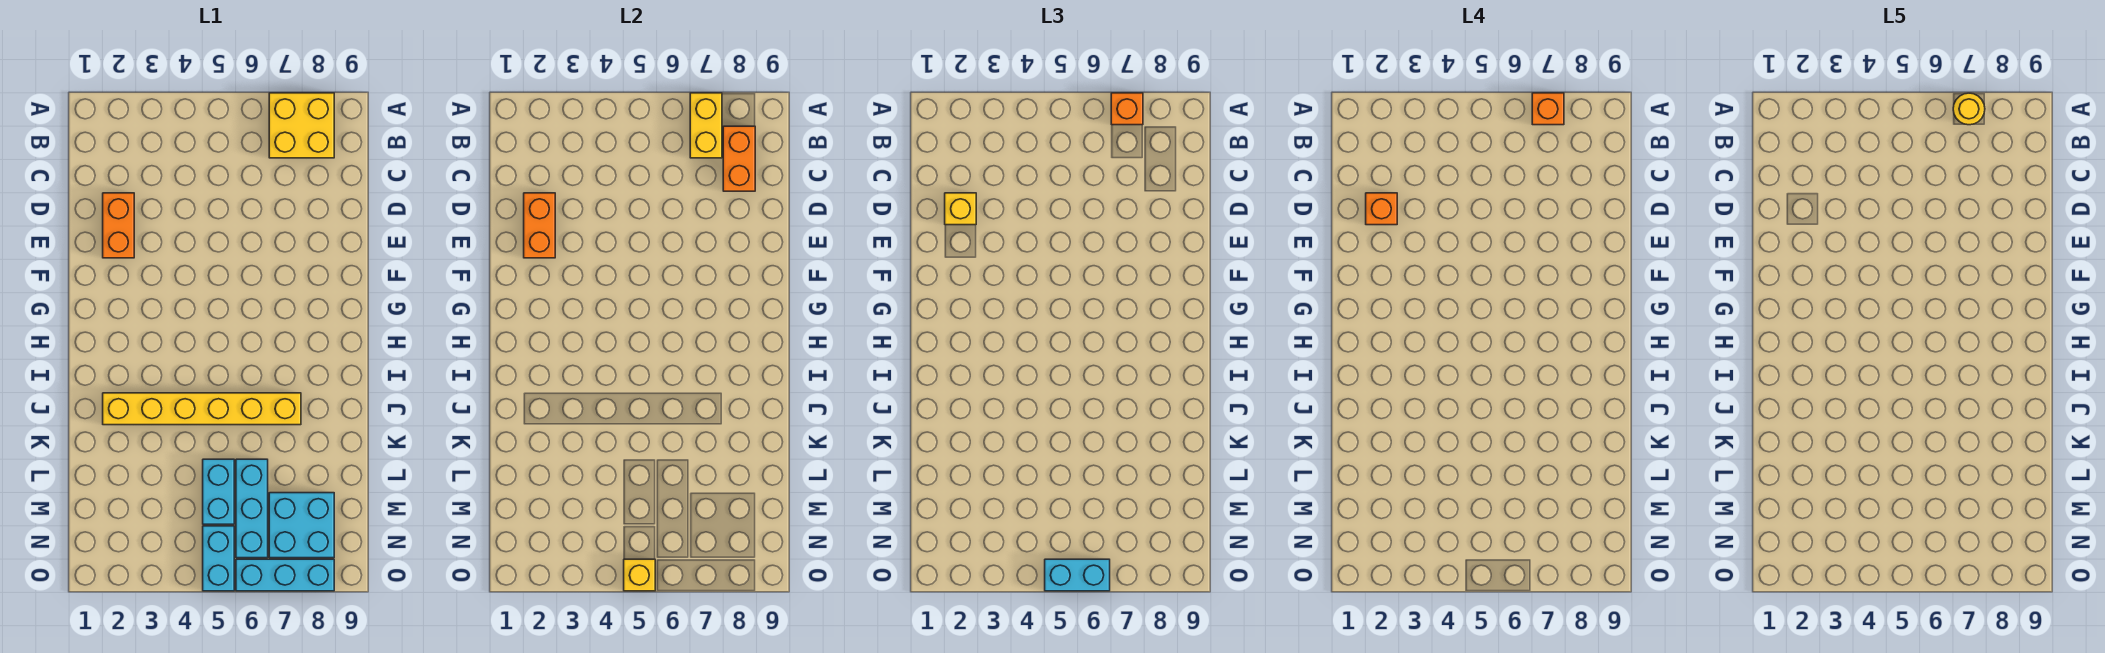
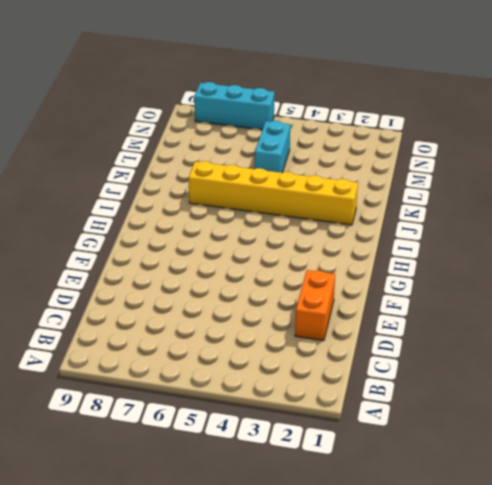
none -> yellow brick A7:B8 level 1
none -> cyan brick L6:N6 level 1
none -> cyan brick M7:N8 level 1

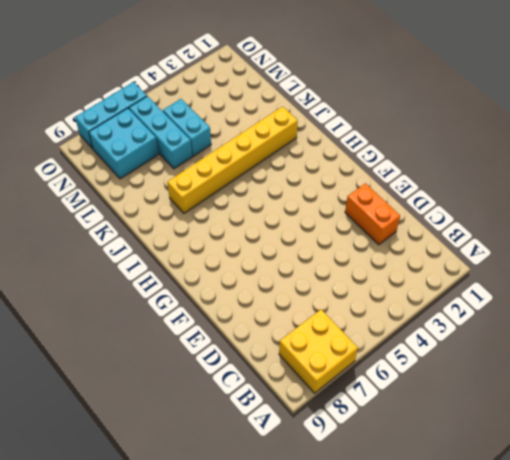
none -> cyan brick N5:O5 level 1
none -> yellow brick A7:B7 level 2
none -> orange brick B8:C8 level 2

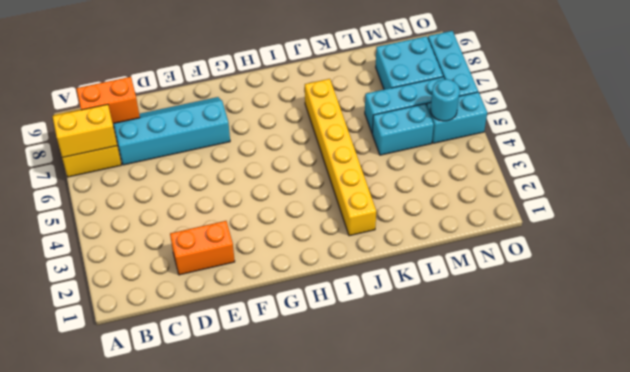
cyan slope C7:F8 level 1 top 7 -> none
cyan round brick N5 level 2 -> none
none -> orange brick D2:E2 level 2
none -> yellow brick O5 level 2
none -> orange brick A7 level 3

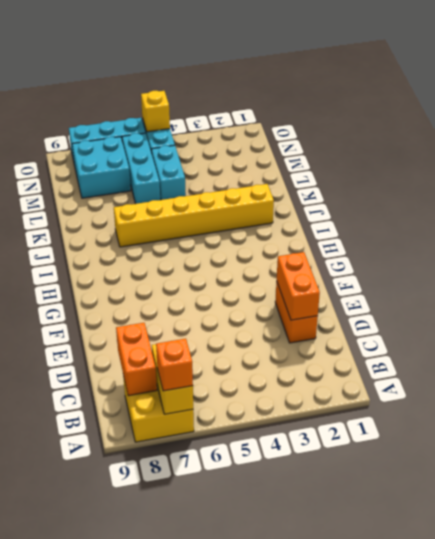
none -> yellow brick D2 level 3
none -> cyan brick O5:O6 level 3
none -> orange brick A7 level 4

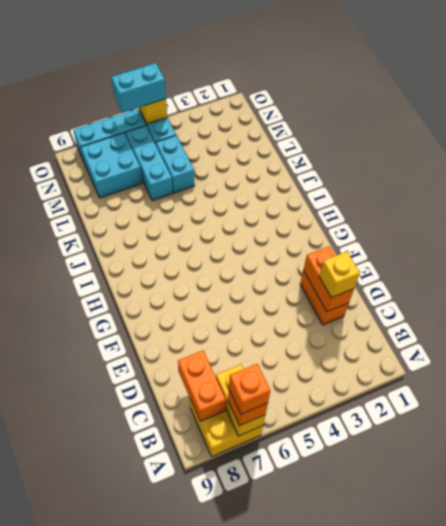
none -> yellow brick J2:J7 level 1
none -> orange brick D2 level 4
none -> yellow round brick A7 level 5

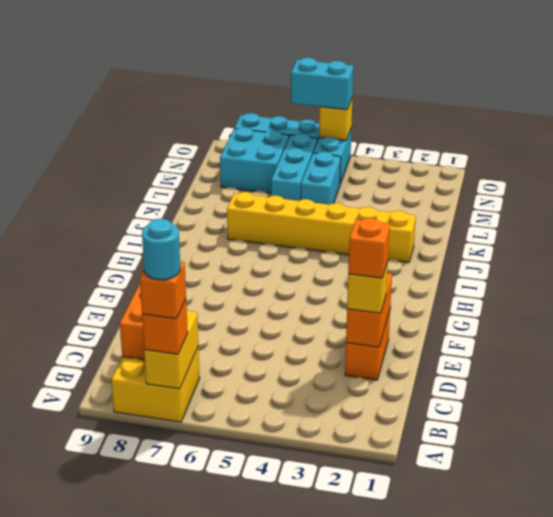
cyan round brick A7 level 5 -> yellow round brick A7 level 5

